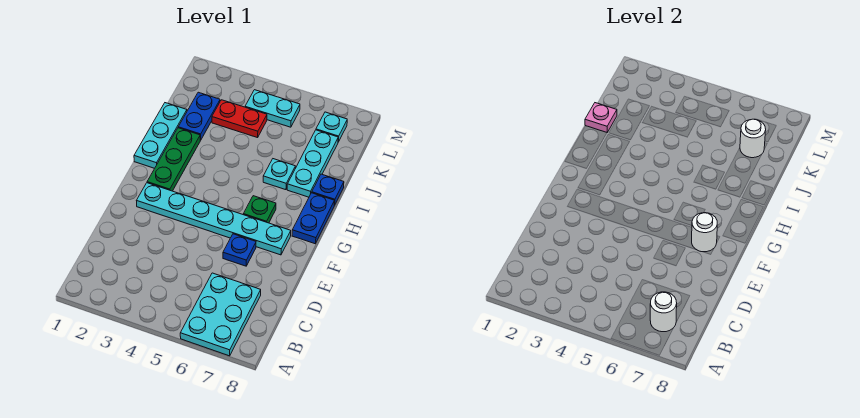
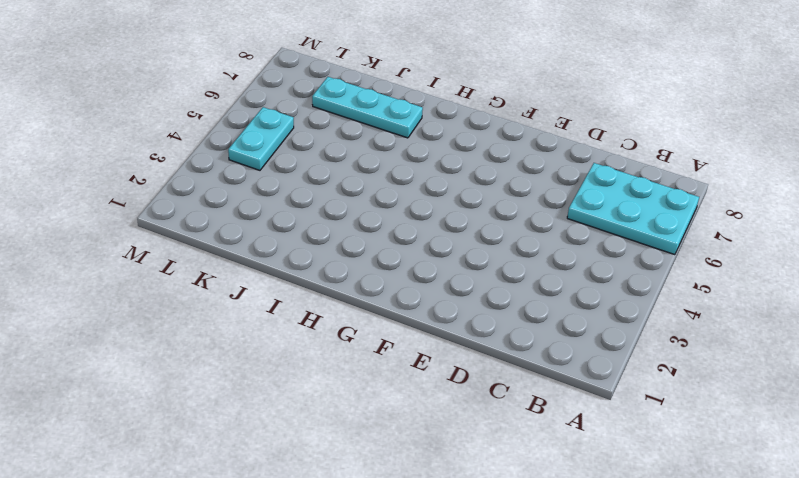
none -> blue plate E6 level 1
none -> cyan plate F2:F7 level 1
none -> green plate G2:I2 level 1

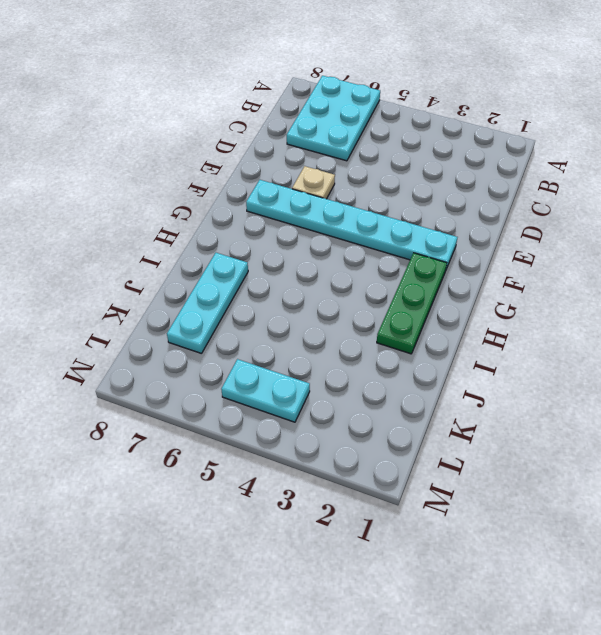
tan plate E6 level 1 -> blue plate E6 level 1
none -> green plate G6 level 1
none -> blue plate G8:H8 level 1
none -> cyan plate H1:J1 level 1

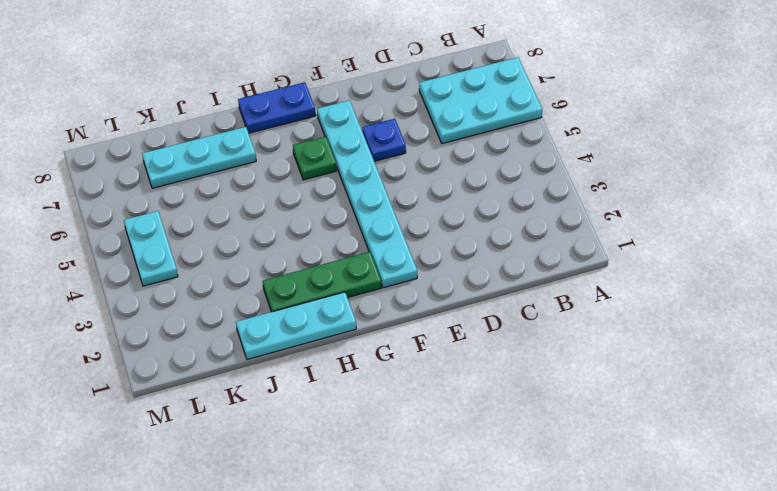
none -> cyan plate I6 level 1
none -> blue plate I8 level 1
none -> blue plate J2:K2 level 1

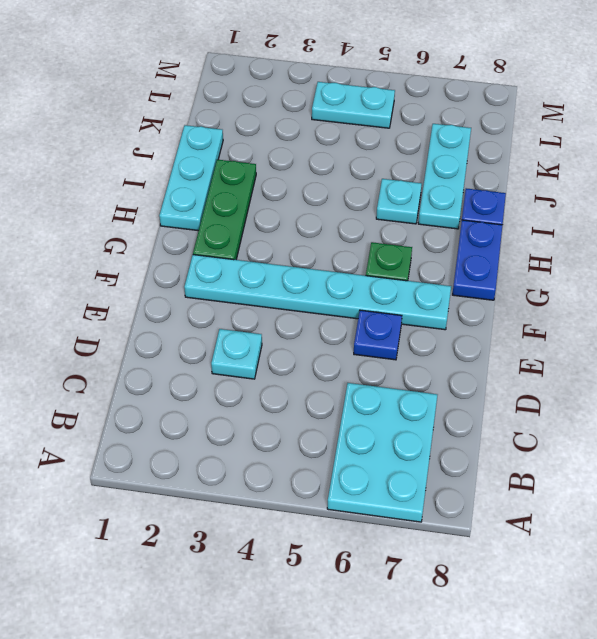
cyan plate D3 level 1 -> cyan plate L7 level 1
none -> blue plate J2:K2 level 1
none -> red plate K3:K4 level 1
none -> white round brick B7 level 2

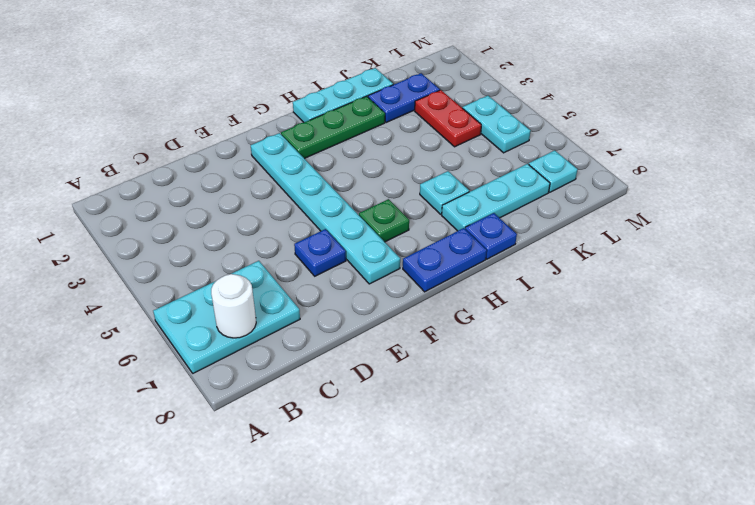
none -> white round brick F7 level 2
none -> pink plate J1 level 2
none -> white round brick K7 level 2

